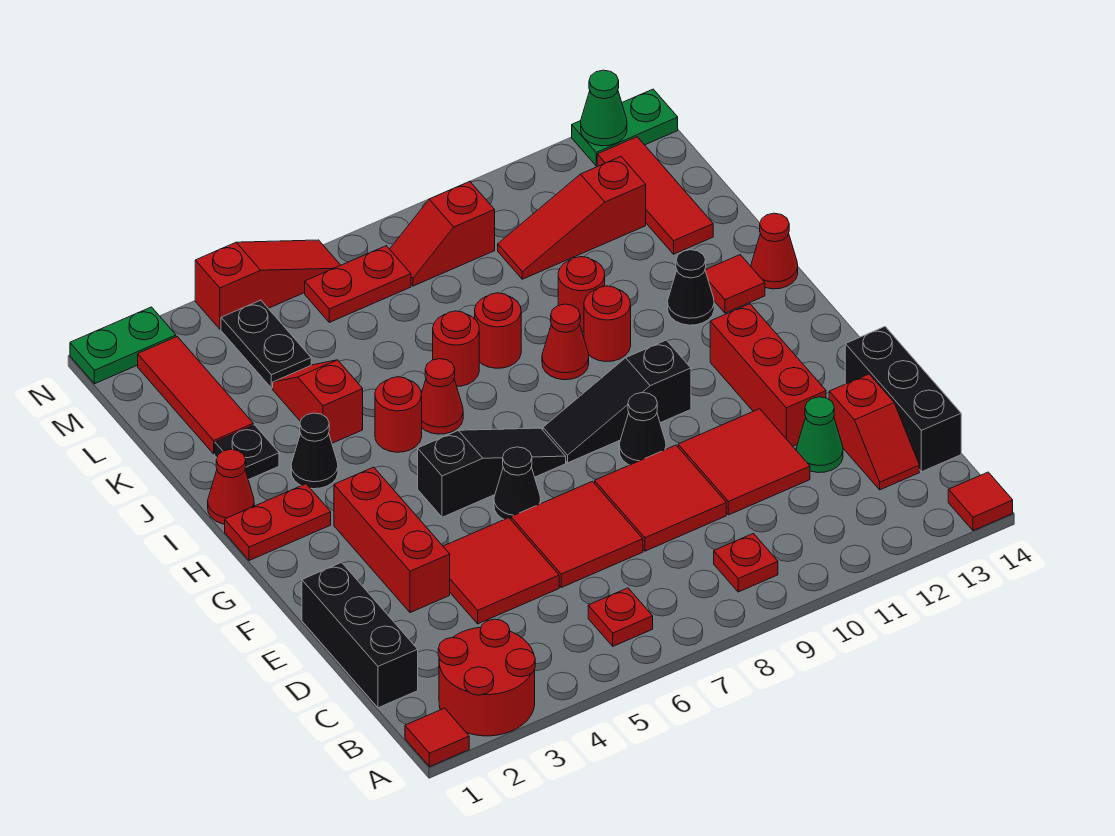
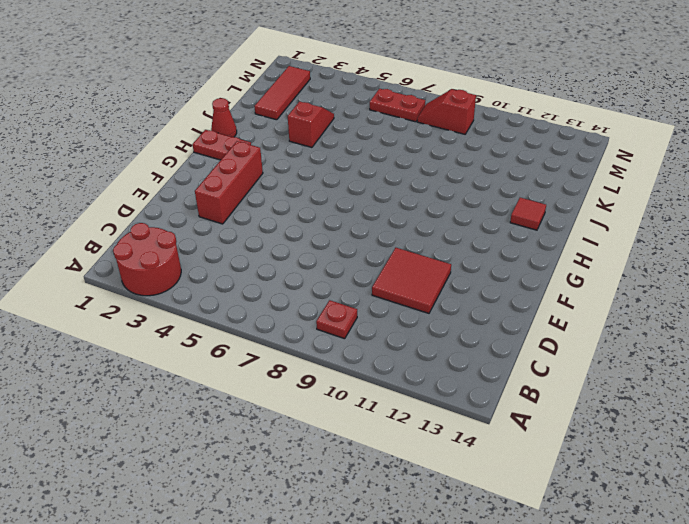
none -> red tile A1 level 1
none -> red tile A14 level 1
none -> red plate B6 level 1
none -> black brick C1:E1 level 1

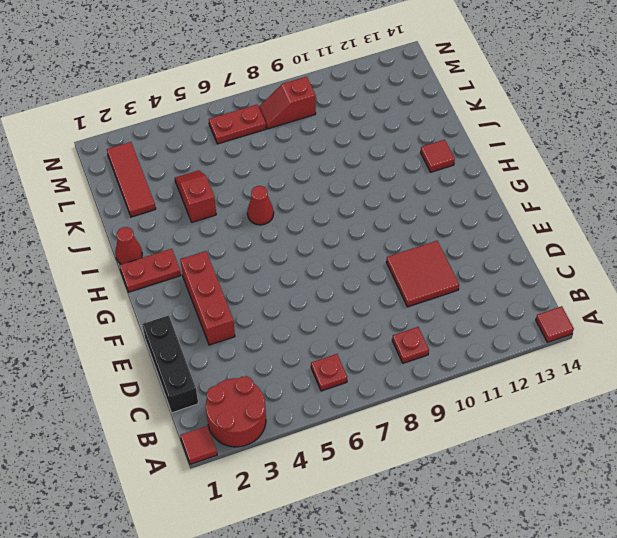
none -> red slope C13:D13 level 1 top D
none -> black brick C14:E14 level 1
none -> red tile D4:E5 level 1
none -> red tile D6:E7 level 1

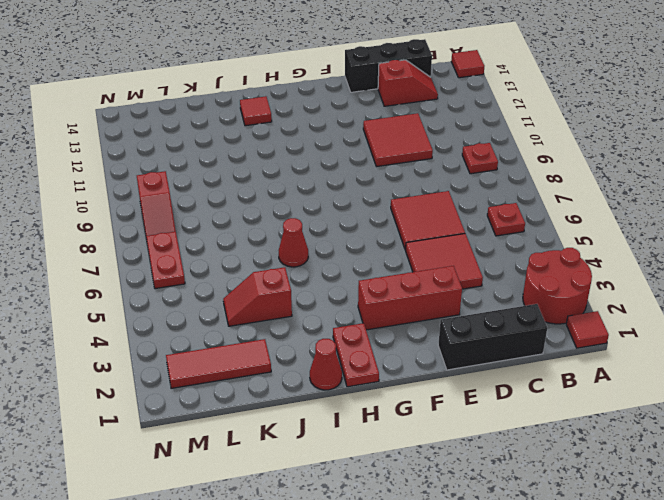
none -> red tile D8:E9 level 1
none -> green cone D12 level 1
none -> red brick E12:G12 level 1
none -> black cone F6 level 1

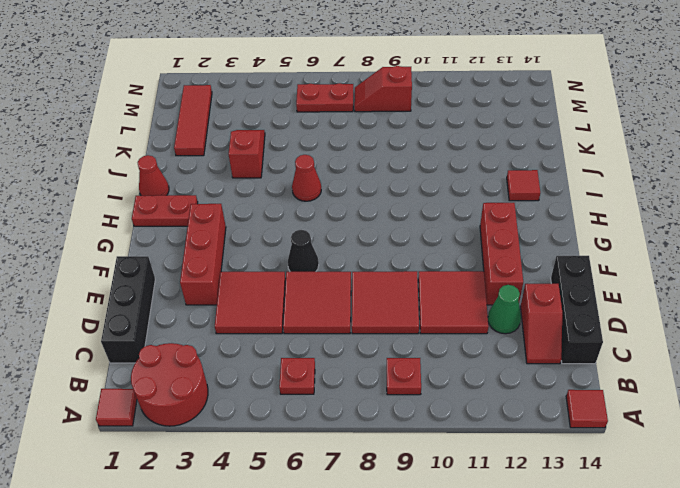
none -> black cone F9 level 1
none -> black slope G5:G7 level 1 top 5
none -> black slope G8:G10 level 1 top 10
none -> black cone I3 level 1

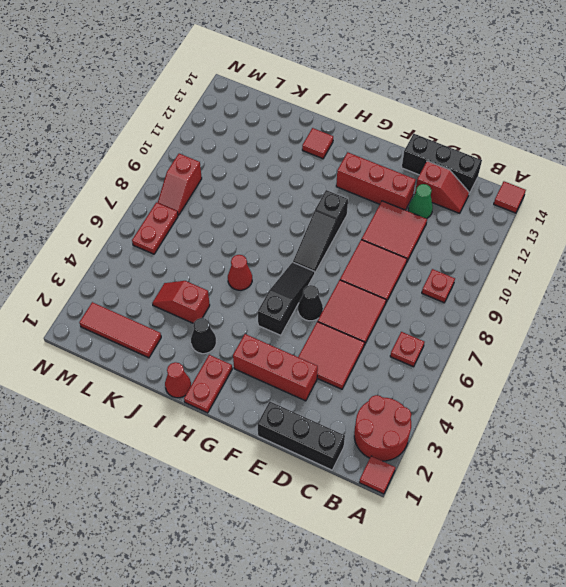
none -> black cone F9 level 1
none -> red round brick I5 level 1
none -> red cone I9 level 1
none -> red round brick I10 level 1

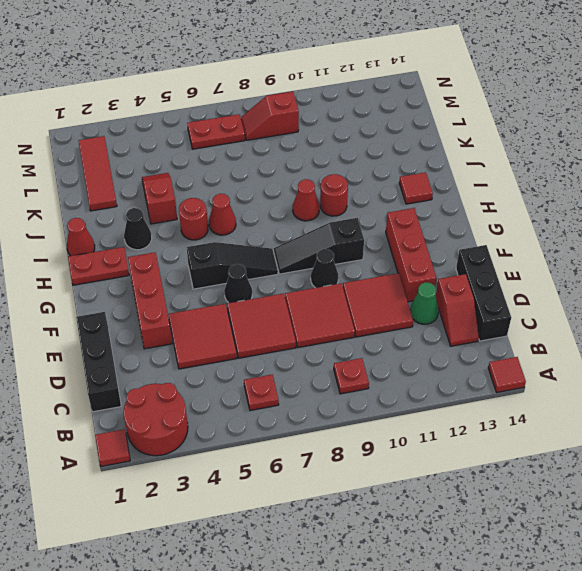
none -> black cone I12 level 1
none -> red cone I14 level 1
none -> black plate J2 level 1
none -> red round brick J7 level 1

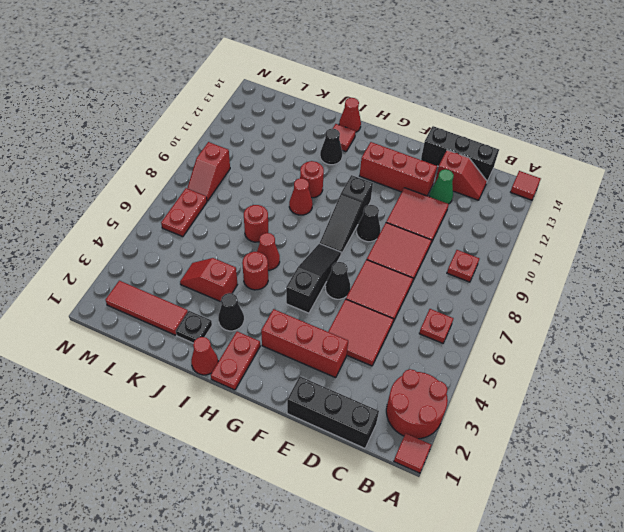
none -> red round brick J8 level 1
none -> red round brick J10 level 1
none -> red tile K13:M13 level 1
none -> black plate L4:M4 level 1

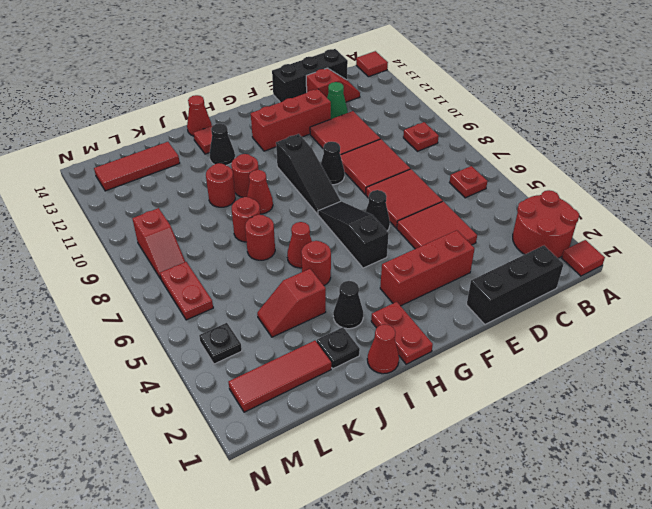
black plate M4 level 1 -> black plate L4:M4 level 1
none -> red slope L10:L12 level 1 top 12
none -> green plate N1:N2 level 1
none -> red slope N4:N6 level 1 top 4
none -> green plate N13:N14 level 1

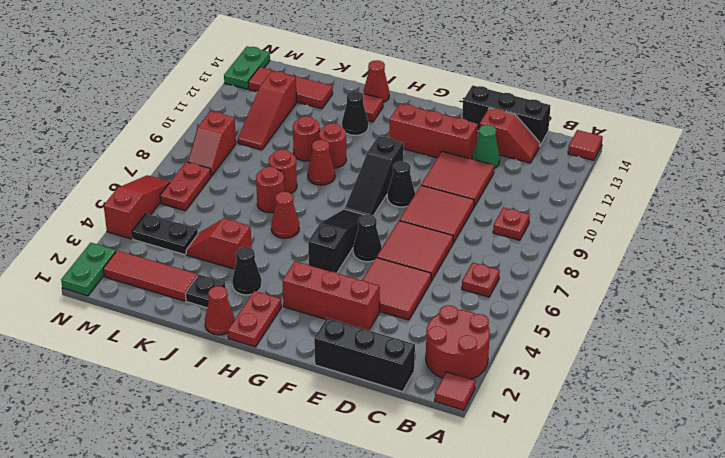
none -> red round brick I5 level 1
none -> green cone N13 level 2

